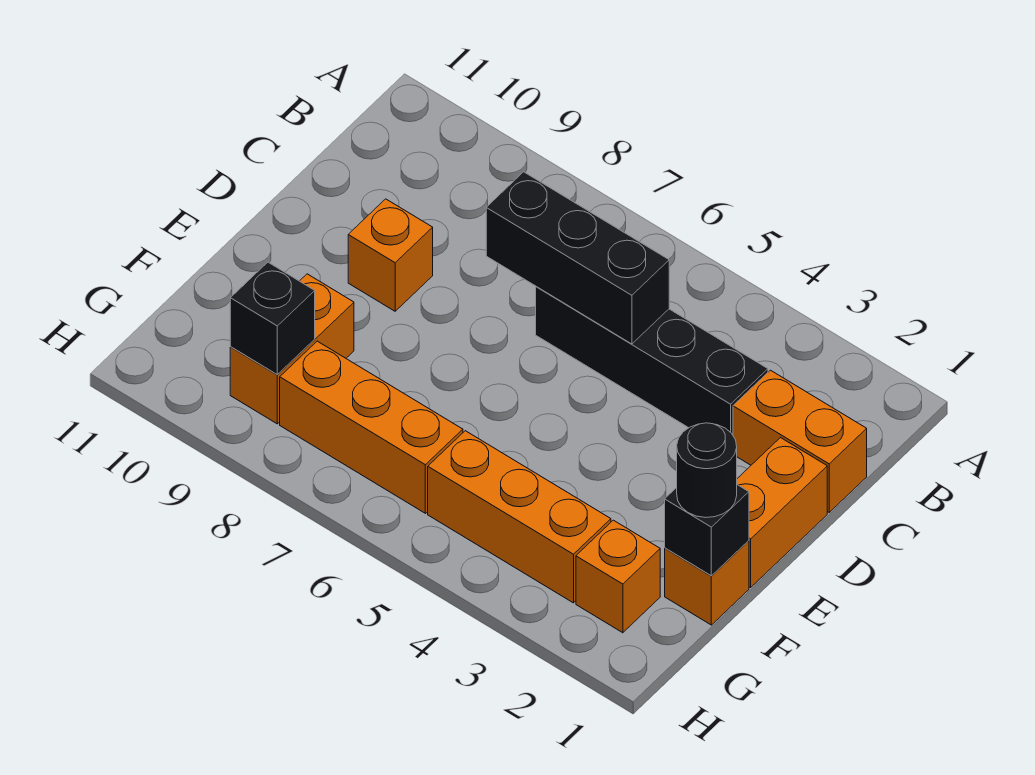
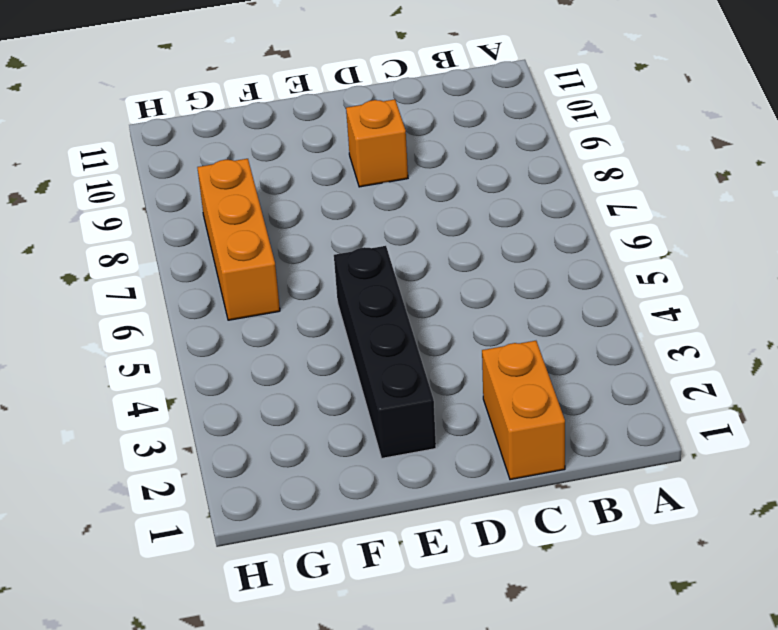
black brick E2:E5 level 1 -> black brick C3:C6 level 1
none -> orange brick D1:E1 level 1
none -> orange brick F1 level 1
none -> orange brick F9:G9 level 1

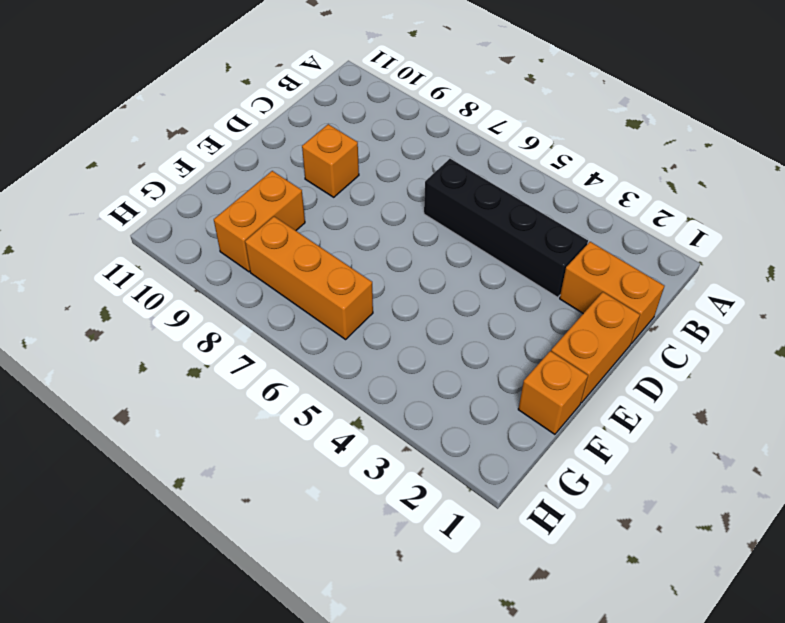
none -> orange brick G2 level 1
none -> orange brick G3:G5 level 1
none -> black brick C5:C7 level 2

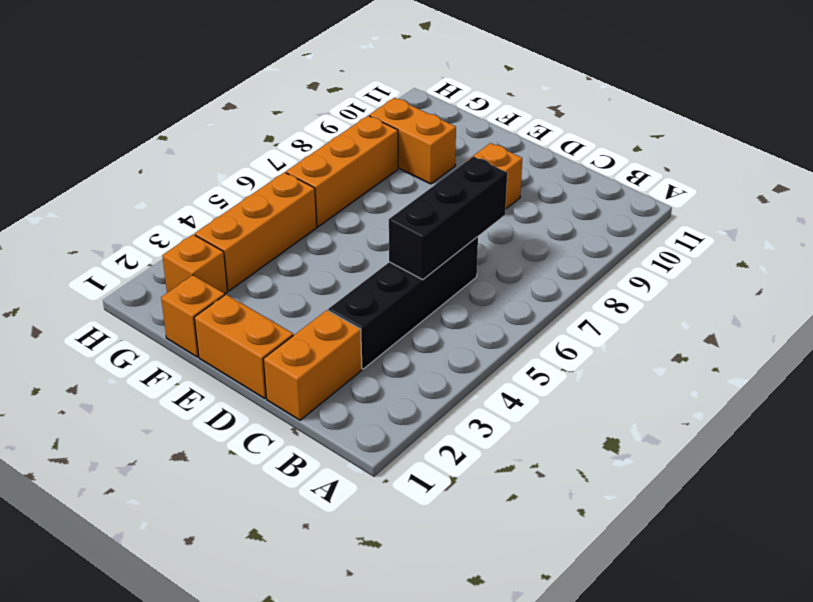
none -> black brick F1 level 2
none -> black brick G9 level 2
none -> black round brick F1 level 3

